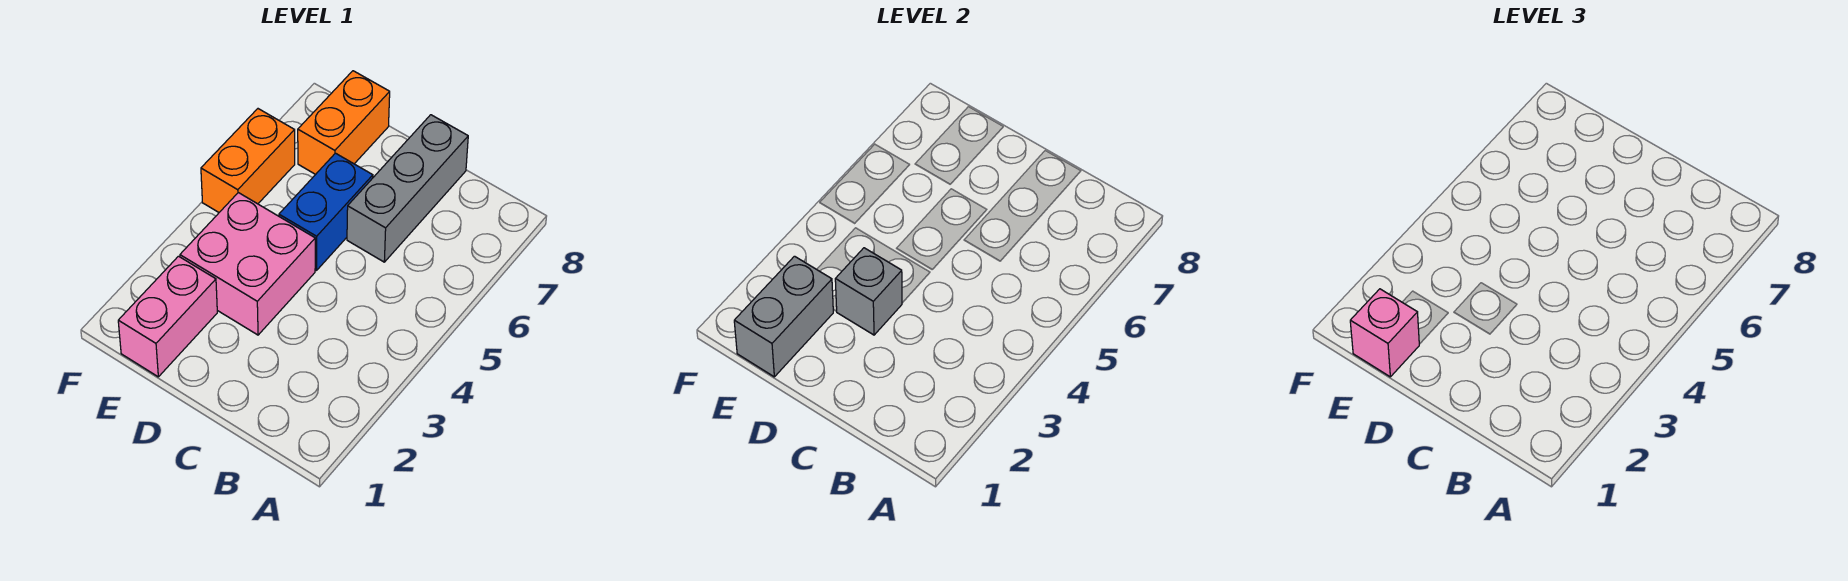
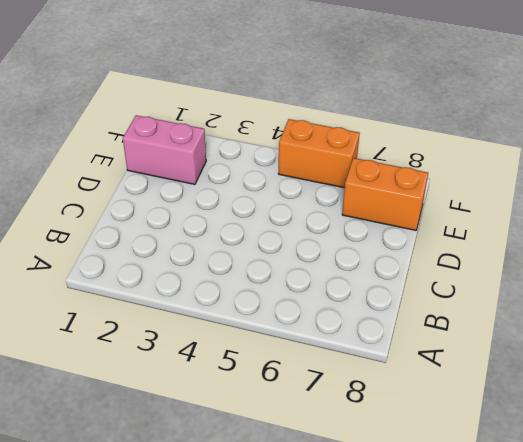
none -> grey brick C6:C8 level 1
none -> pink brick D3:E4 level 1

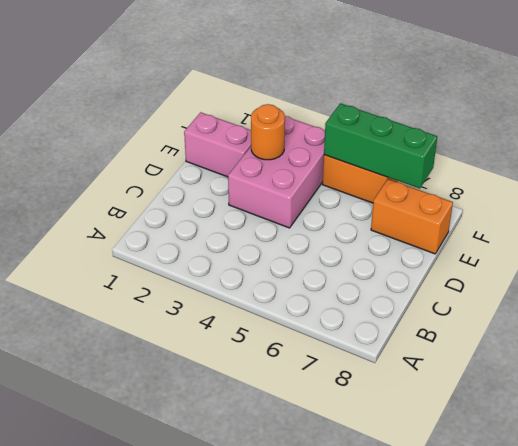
pink brick D3:F4 level 1 -> pink brick D3:E4 level 1
orange round brick E3 level 2 -> none
green brick F5:F7 level 2 -> none
none -> grey brick C6:C8 level 1
none -> blue brick D5:D6 level 1

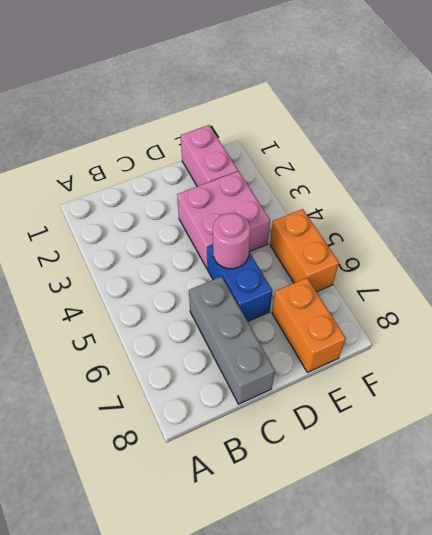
pink round brick D5 level 2 -> none
none -> grey brick D3 level 2
none -> grey brick E1:E2 level 2

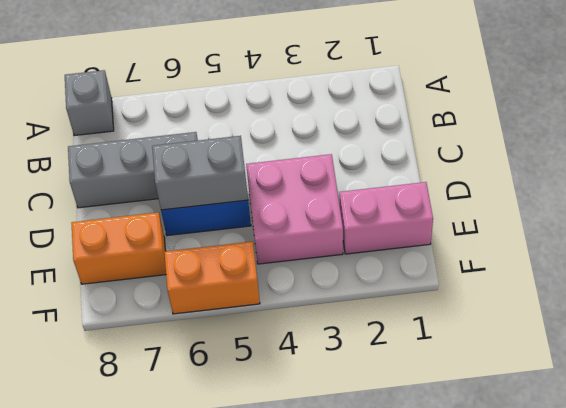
grey brick A8 level 1 -> grey brick D3 level 2
grey brick D5:D6 level 2 -> grey brick E1:E2 level 2
none -> pink brick E1 level 3

